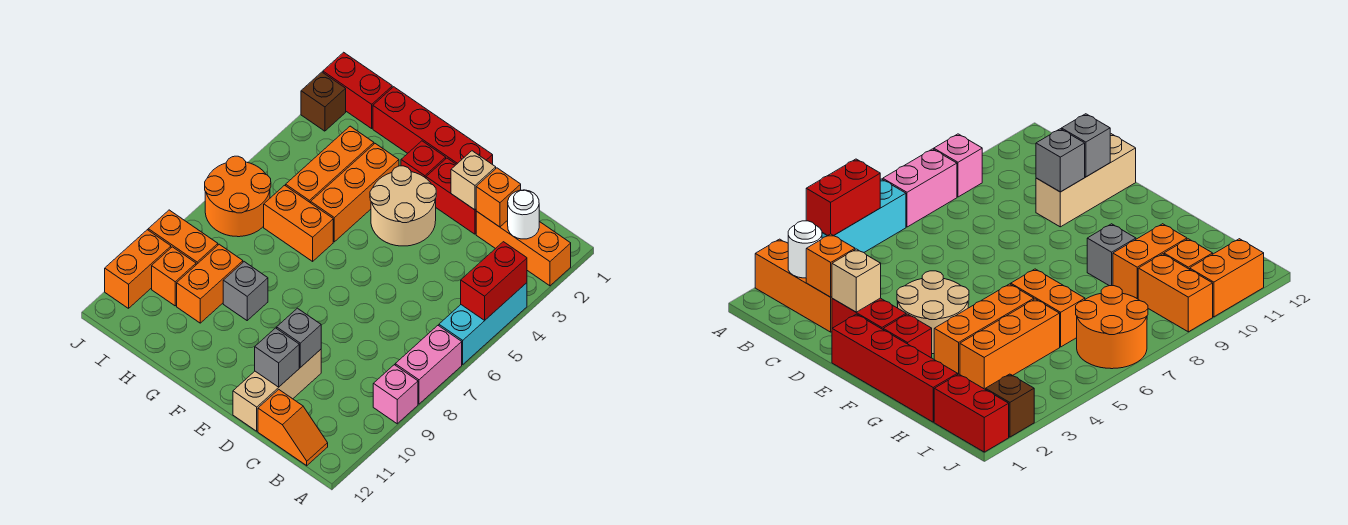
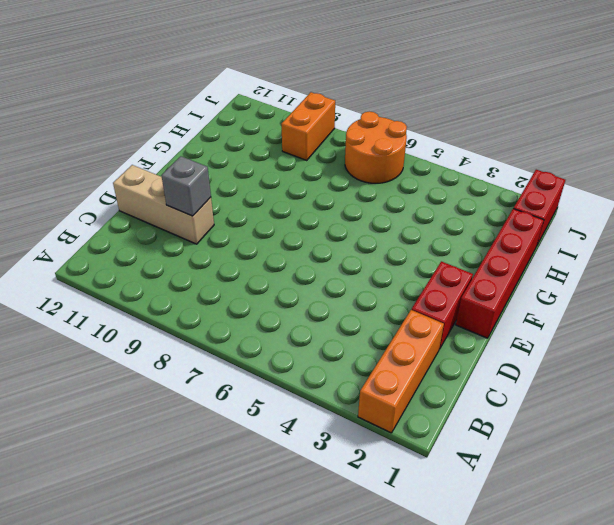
none -> cyan brick A4:A6 level 1
none -> pink brick A7:A8 level 1
none -> pink brick A9 level 1

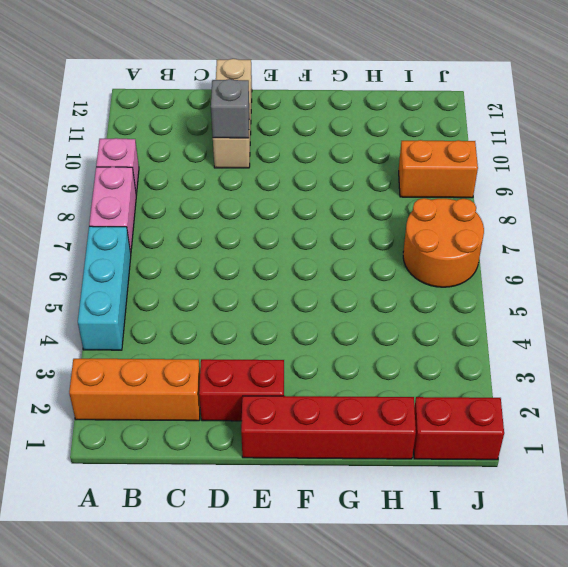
none -> orange slope B12:C12 level 1 top C
none -> tan round brick E3:F4 level 1
none -> red brick F2 level 1

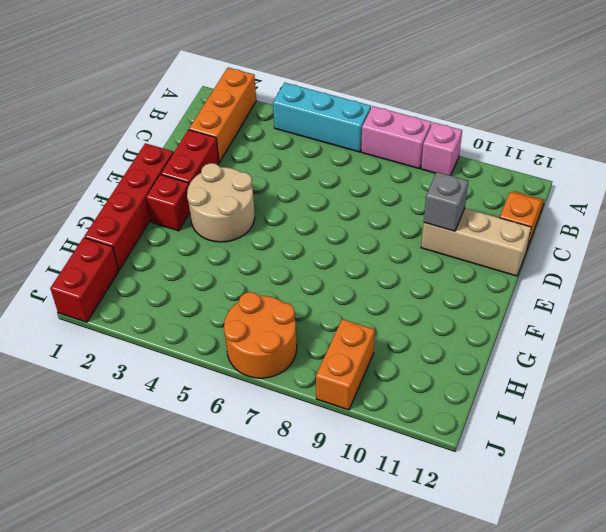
none -> orange brick G3:G5 level 1
none -> orange brick G6:H6 level 1
none -> grey brick G9 level 1

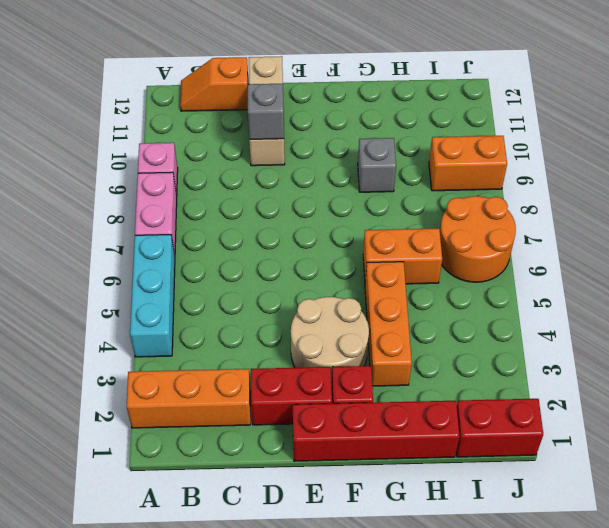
none -> orange brick H3:H5 level 1
none -> orange brick H9:H10 level 1
none -> orange brick I10 level 1

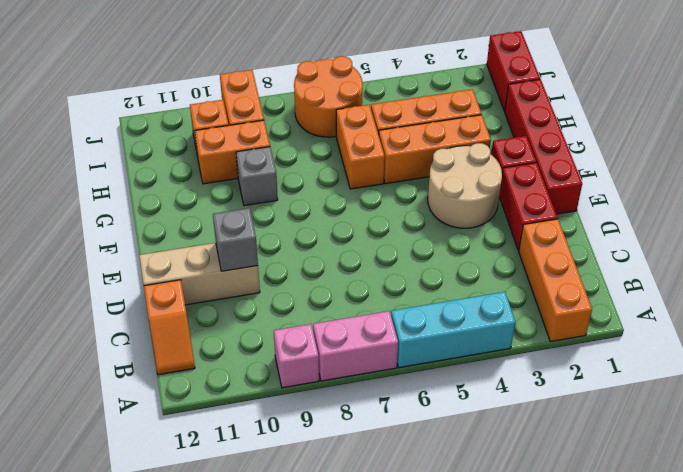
none -> brown brick J2 level 1
none -> orange brick J10:J11 level 1
none -> red brick A4:A5 level 2

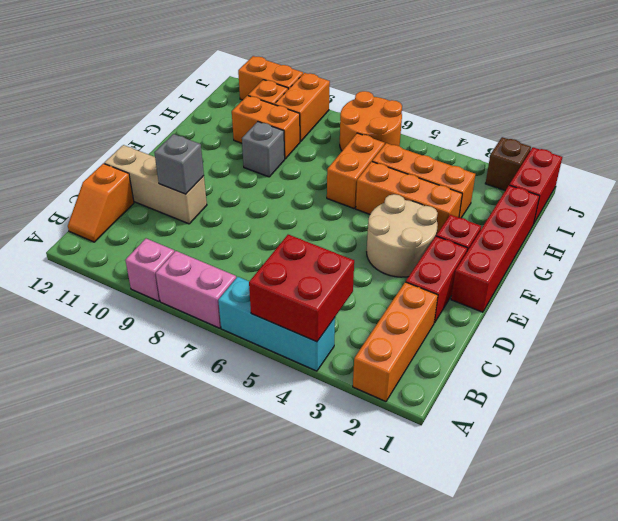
red brick A4:B5 level 2 -> red brick A4:A5 level 2
none -> white round brick B2 level 2
none -> orange brick C2 level 2
none -> tan brick D2 level 2

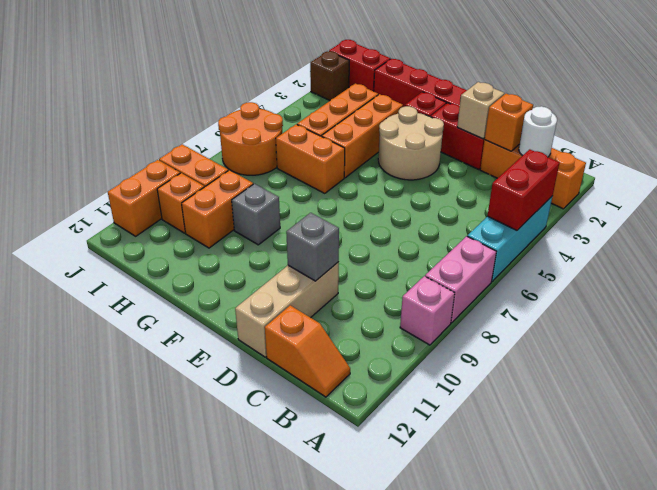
none -> grey brick D11 level 2

